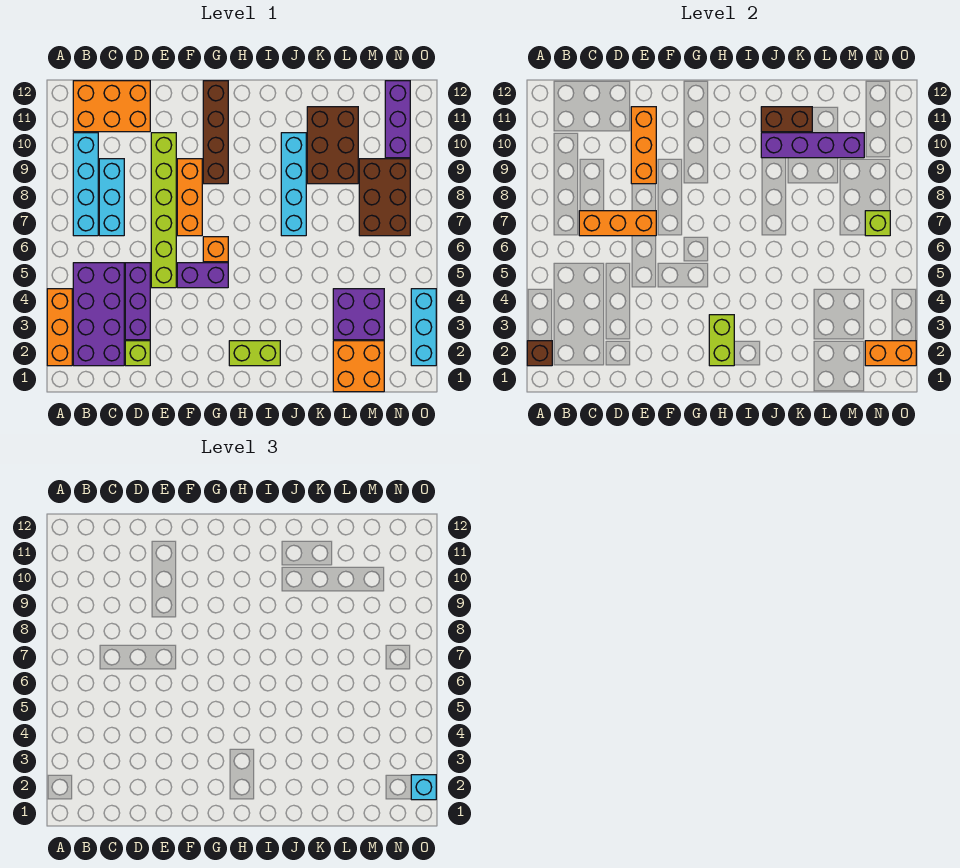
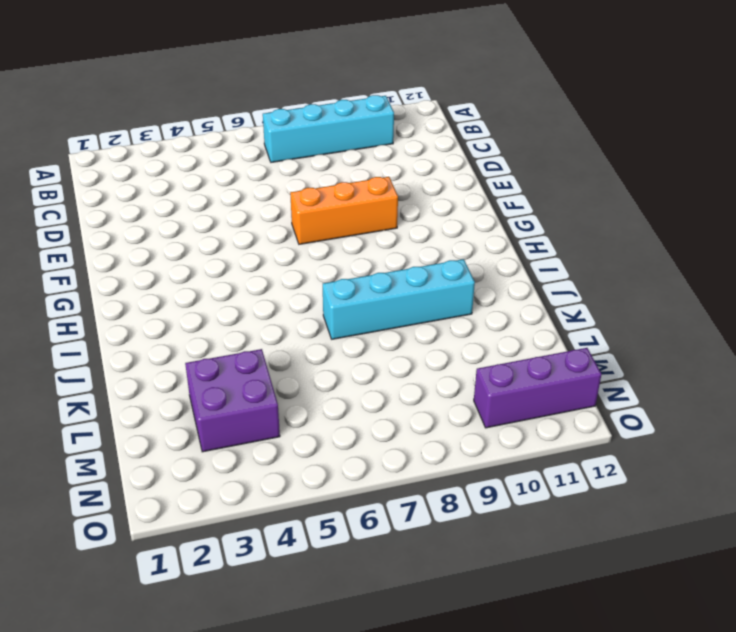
none -> orange brick A2:A4 level 1
none -> purple brick B2:C5 level 1
none -> orange brick B11:D12 level 1

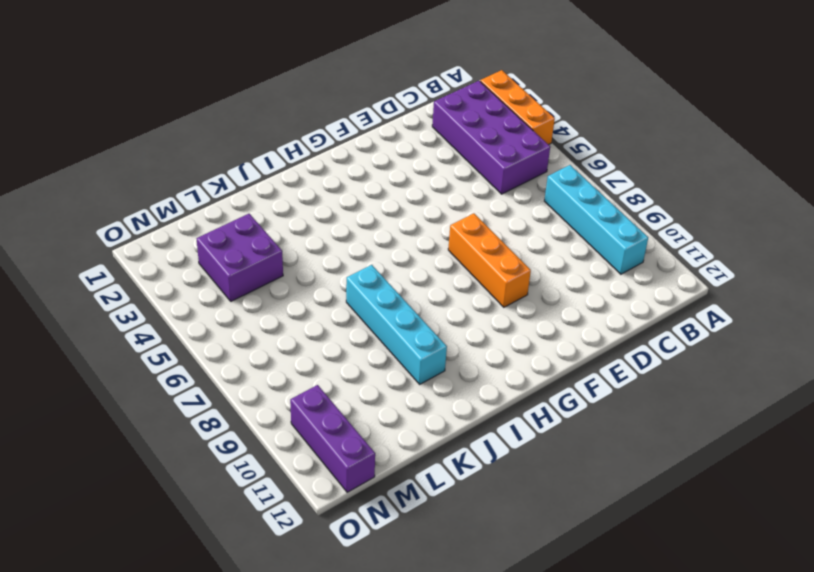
none -> orange brick B11:D12 level 1
none -> cyan brick C7:C9 level 1
none -> lime brick D2 level 1

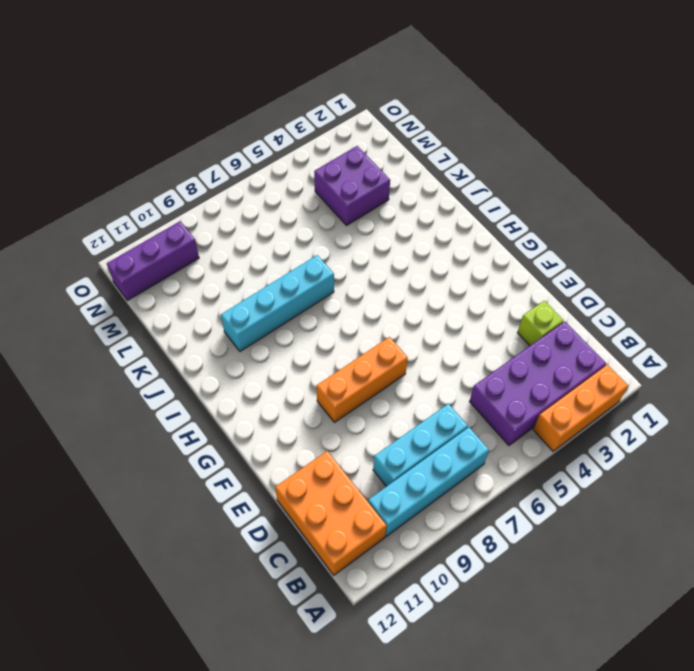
none -> purple brick D3:D5 level 1
none -> lime brick E5:E10 level 1
none -> purple brick F5:G5 level 1

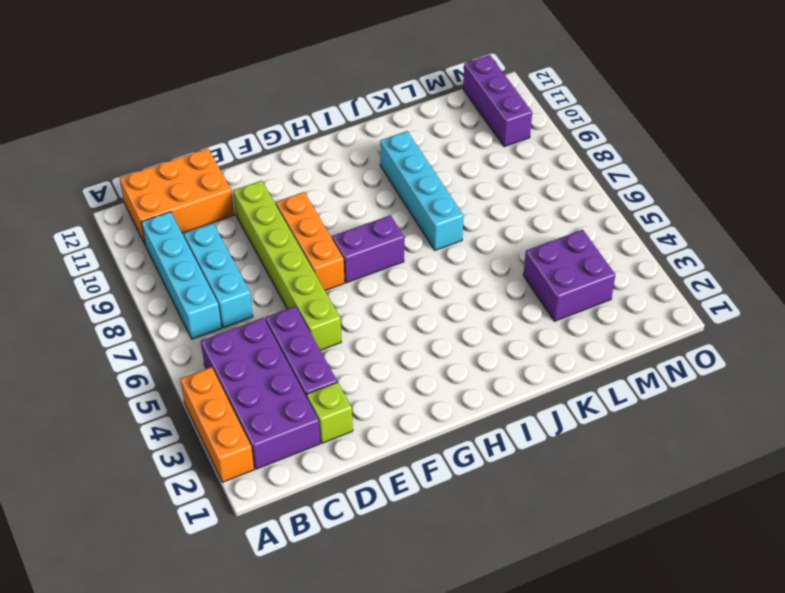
purple brick G7:H7 level 1 -> purple brick F5:G5 level 1
none -> orange brick G6 level 1
none -> brown brick G9:G12 level 1
none -> lime brick H2:I2 level 1

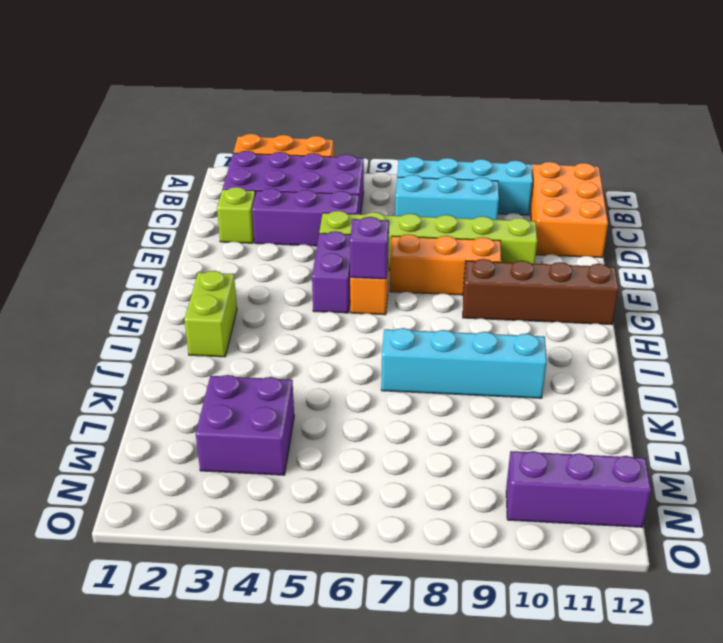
purple brick G6 level 2 -> none
none -> brown brick K9:L11 level 1
none -> orange brick L1:M2 level 1
none -> brown brick M7:N9 level 1

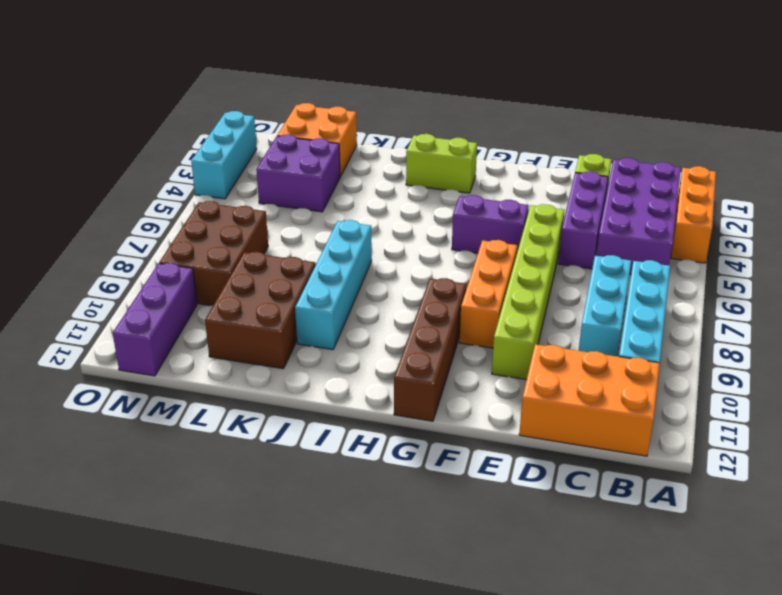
none -> orange brick G6 level 1
none -> brown brick A2 level 2
none -> orange brick C7:E7 level 2

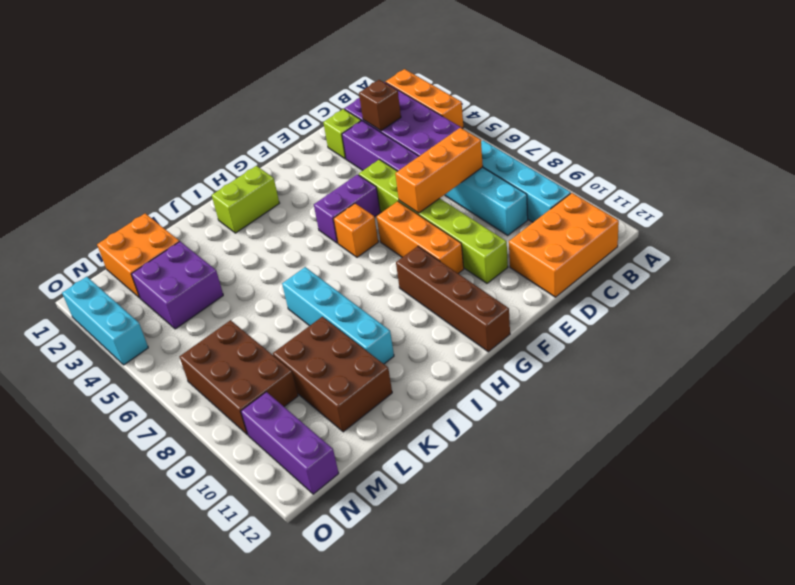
brown brick C3 level 2 -> brown brick A2 level 2
none -> orange brick E9:E11 level 2
none -> lime brick H2:H3 level 2
none -> purple brick J10:M10 level 2

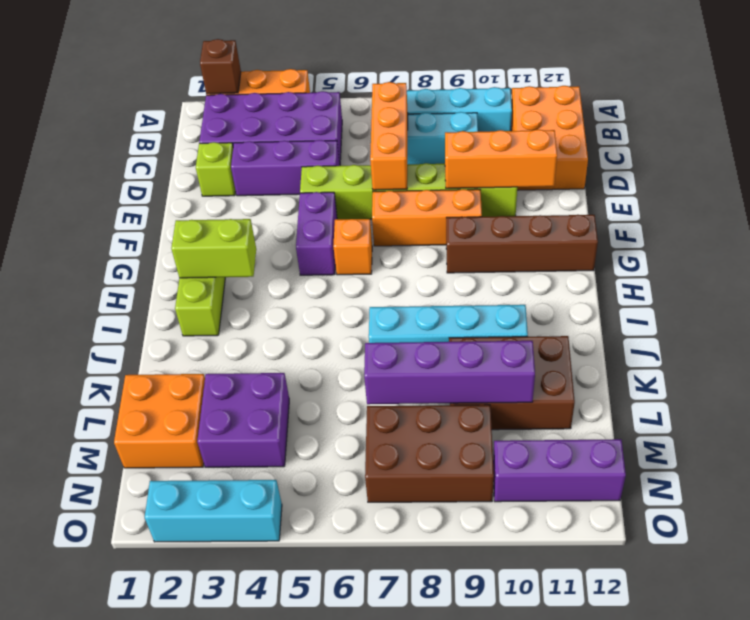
purple brick L7:L10 level 2 -> purple brick J10:M10 level 2
none -> brown brick J11:K11 level 2
none -> orange brick N2:O2 level 2
none -> lime brick N7 level 2

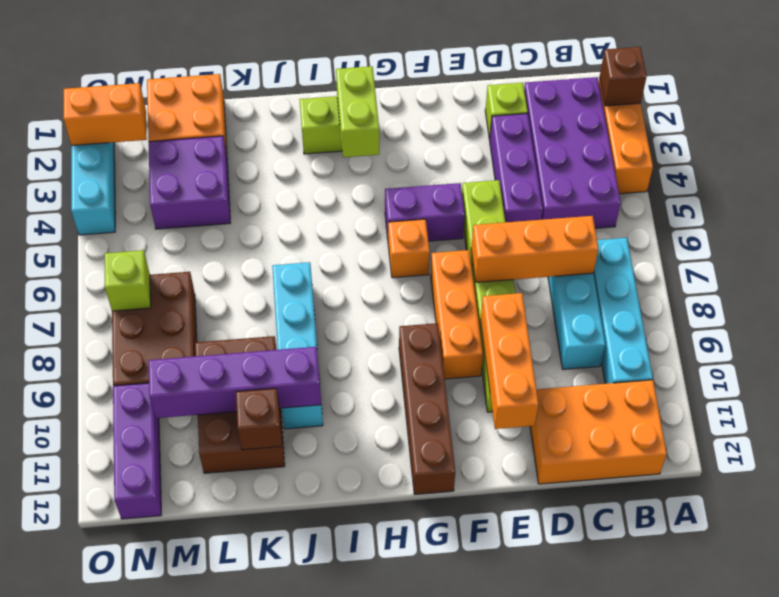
brown brick K11 level 2 -> brown brick J11:K11 level 2
none -> cyan brick O2 level 3

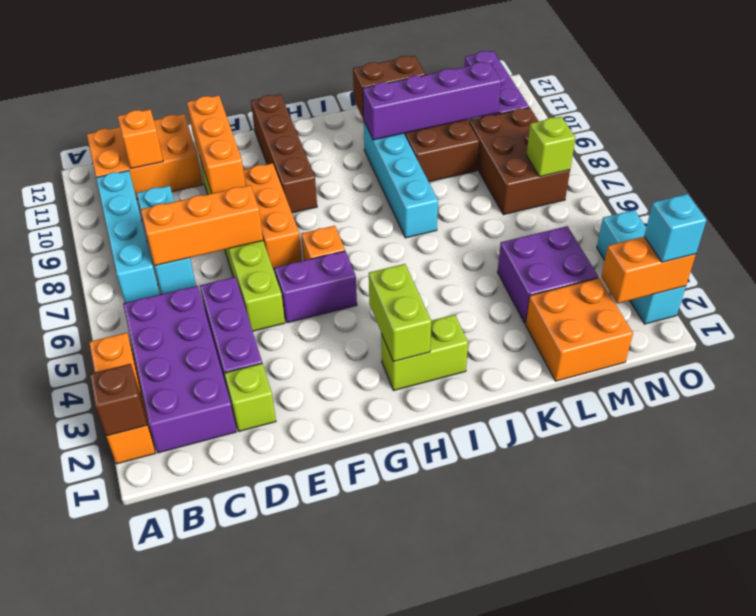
orange brick C11 level 2 -> none

